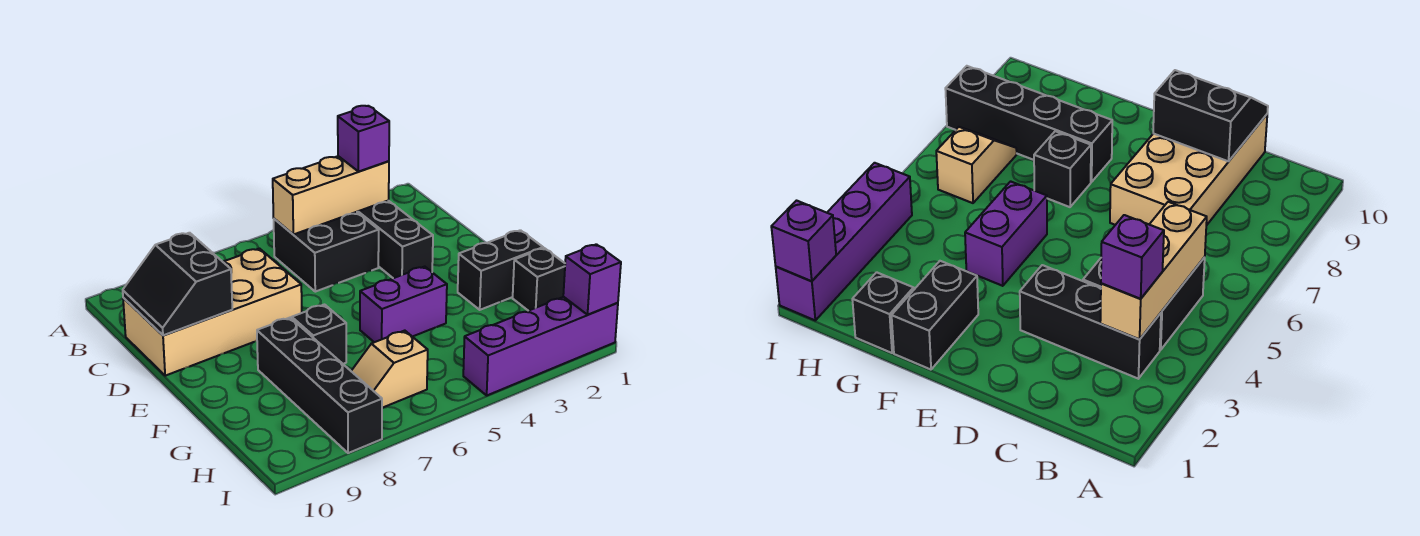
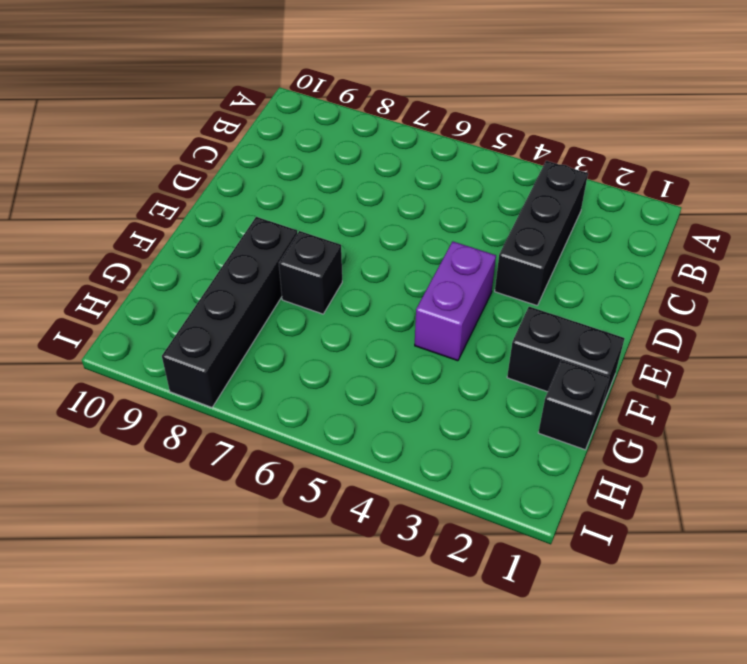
purple brick E4:F4 level 1 -> purple brick F4:F5 level 1
none -> black brick B4:C5 level 1
none -> tan brick C7:D10 level 1
none -> tan slope H6:H7 level 1 top 6

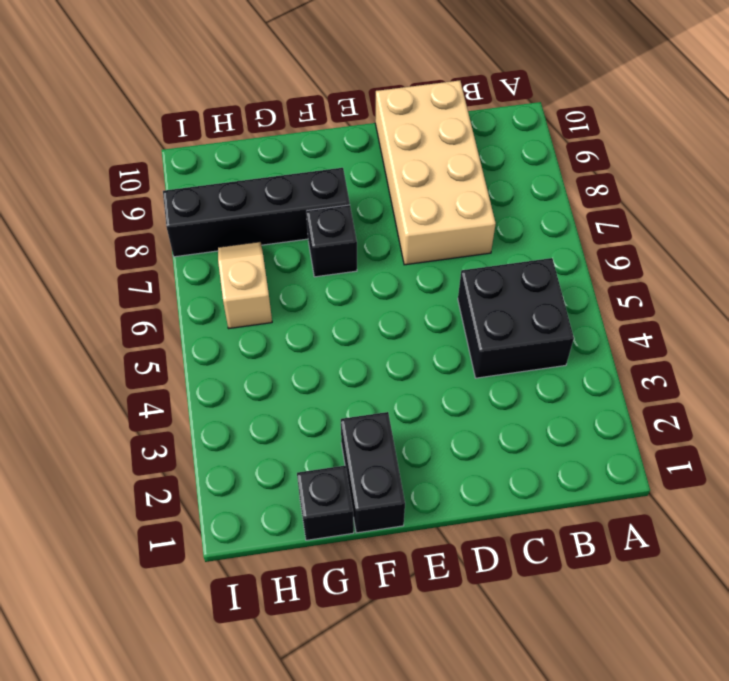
none -> black brick B3:D3 level 1
none -> purple brick F4:F5 level 1
none -> purple brick I1:I4 level 1

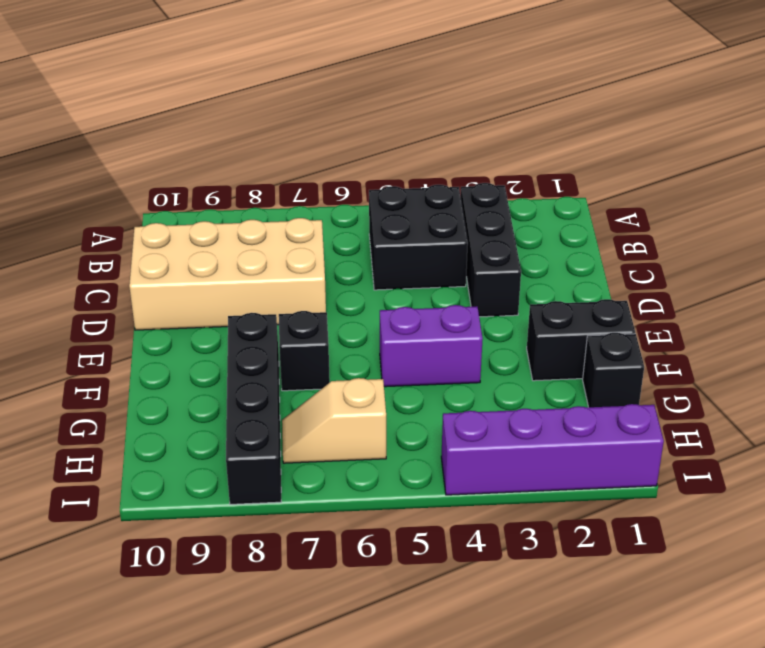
none -> tan brick B3:B5 level 2
none -> black slope C9:D10 level 2 top 9
none -> purple brick I1 level 2

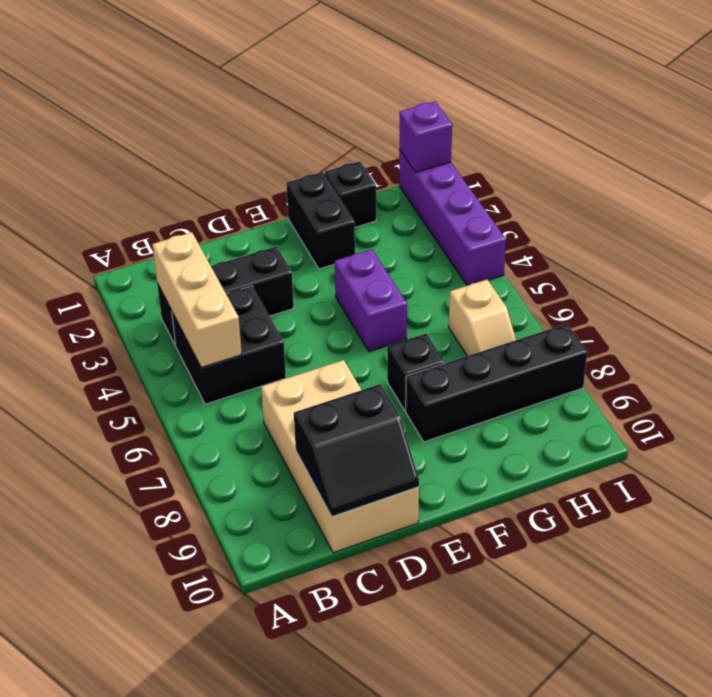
none -> purple brick B3 level 3

